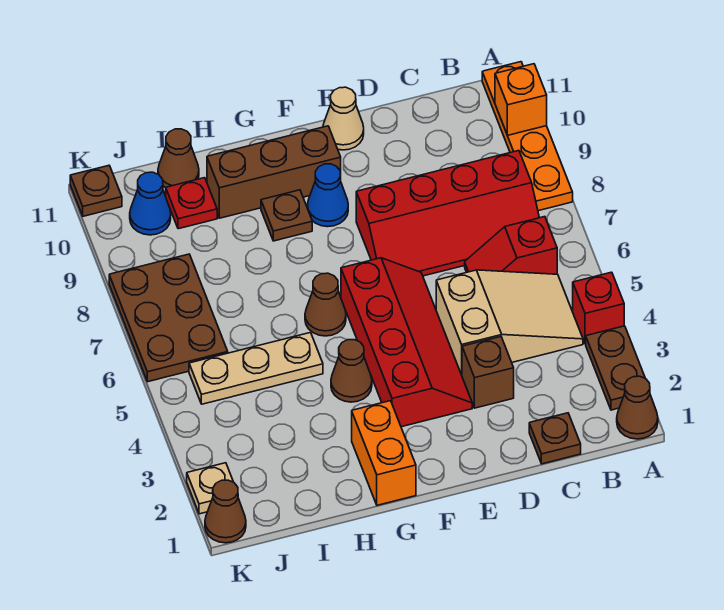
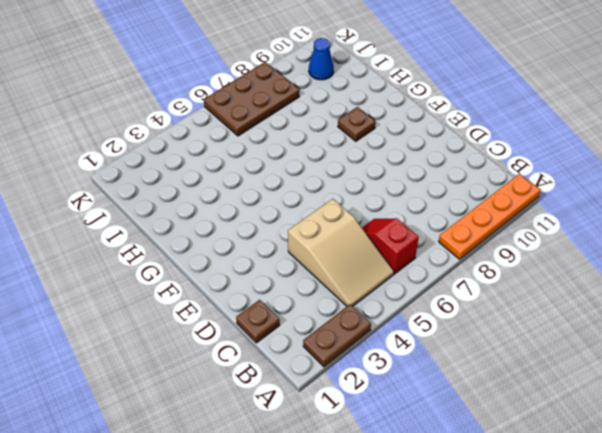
none -> brown cone A1 level 1
none -> red brick A4 level 1
none -> red slope B7:E8 level 1 top 8

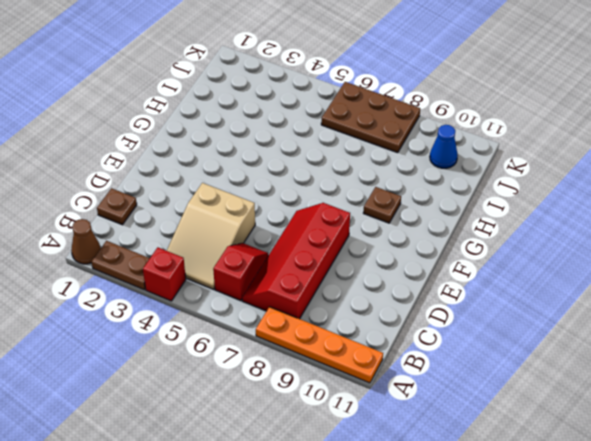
none -> brown brick D3 level 1
none -> red slope E3:F6 level 1 top F
none -> tan cone E11 level 1

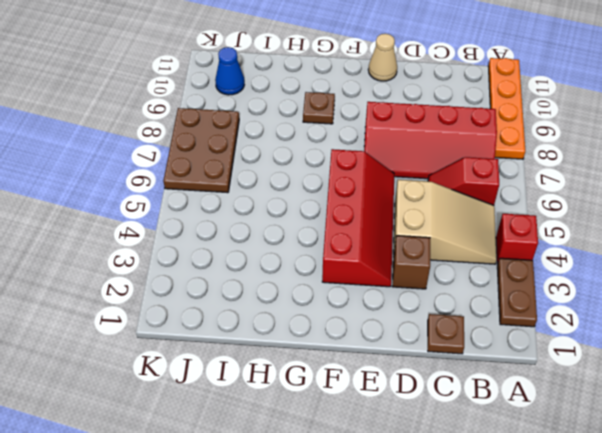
none -> brown cone A1 level 1
none -> blue cone F9 level 1
none -> brown brick F10:H10 level 1

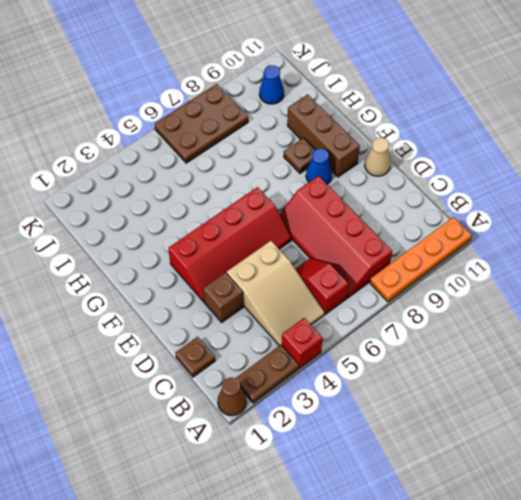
none -> orange brick G1:G2 level 1
none -> brown cone G4 level 1
none -> brown cone G6 level 1

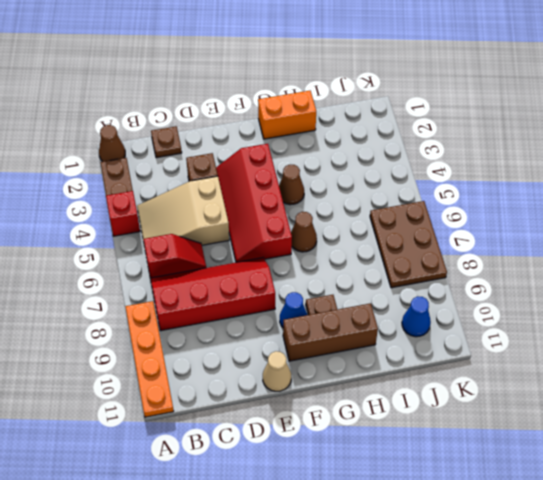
orange brick G1:H1 level 1 -> orange brick G1:G2 level 1
none -> tan plate H5:J5 level 1
none -> red plate I10 level 1
none -> brown cone I11 level 1

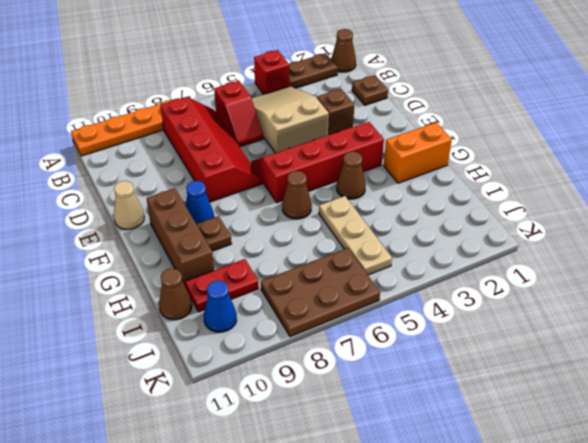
red plate I9:I10 level 1 -> red plate I10 level 1
none -> brown cone K1 level 1
none -> tan plate K2 level 1
none -> brown plate K11 level 1

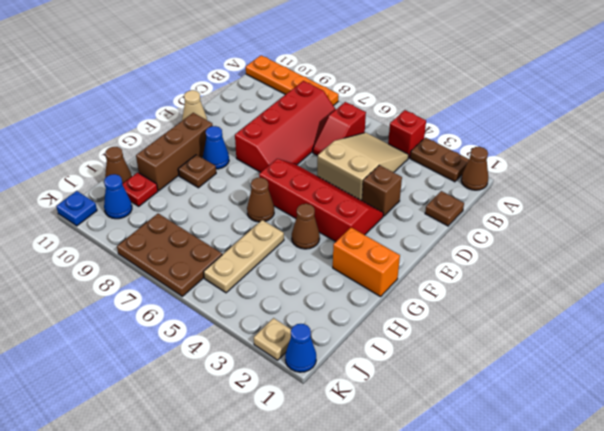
blue cone K1 level 1 -> brown cone K1 level 1
blue plate K11 level 1 -> brown plate K11 level 1
none -> orange brick A10 level 2

